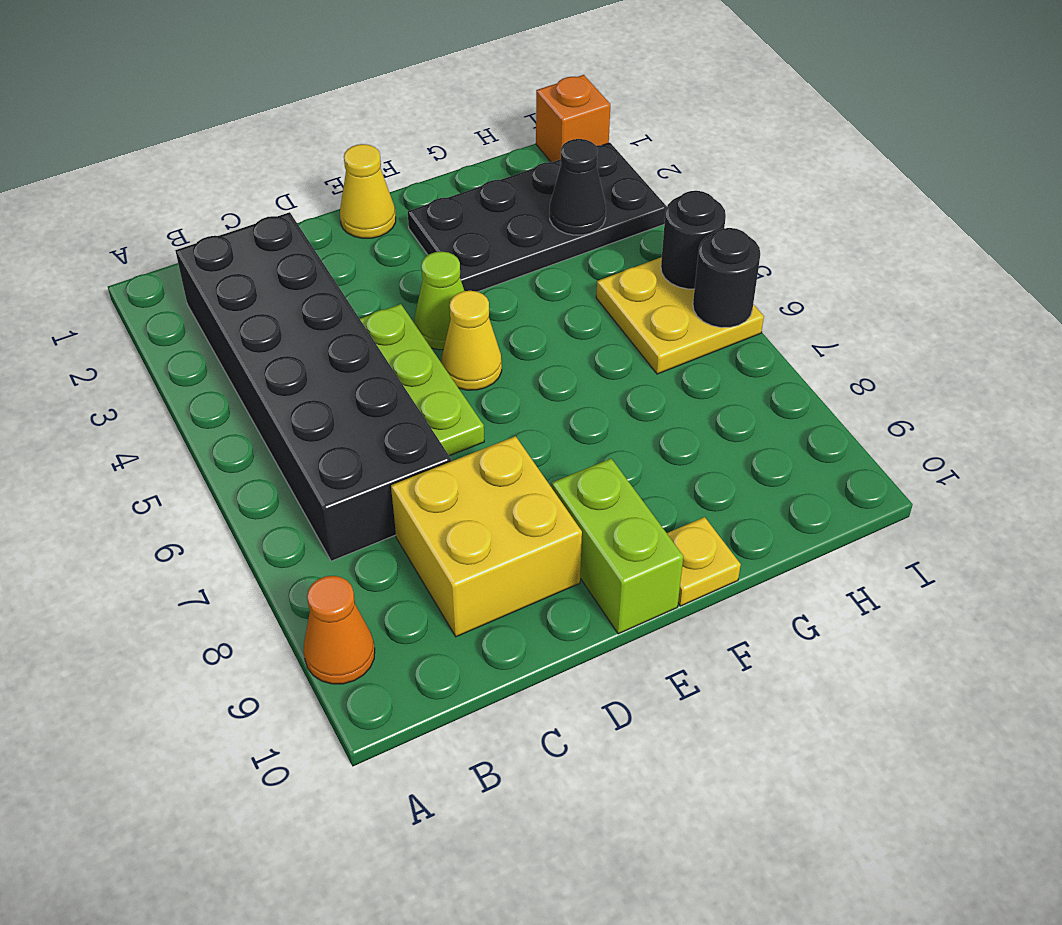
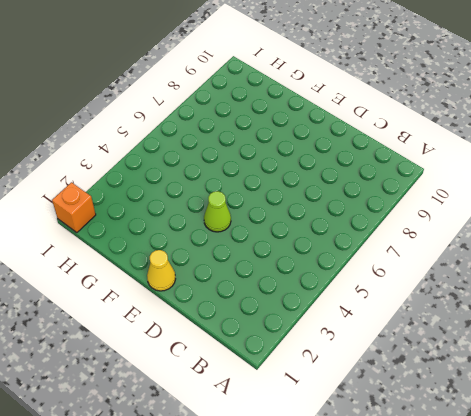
none -> orange cone A9 level 1
none -> black brick B2:C7 level 1
none -> yellow brick C8:D9 level 1

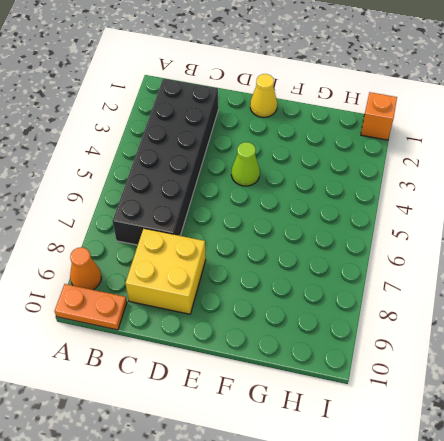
orange plate A10:B10 level 1 -> none
none -> lime plate D4:D6 level 1
none -> yellow cone E5 level 1
none -> lime brick E9:E10 level 1

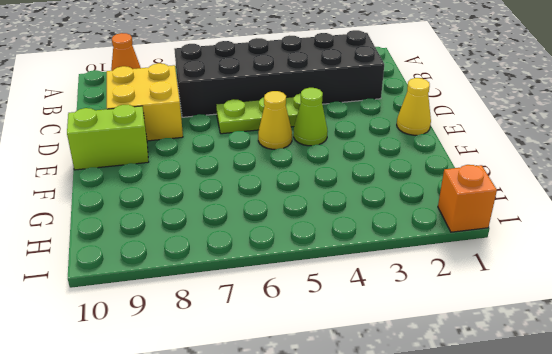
none -> black plate F2:I3 level 1
none -> yellow plate F10 level 1
none -> yellow plate H5:I6 level 1

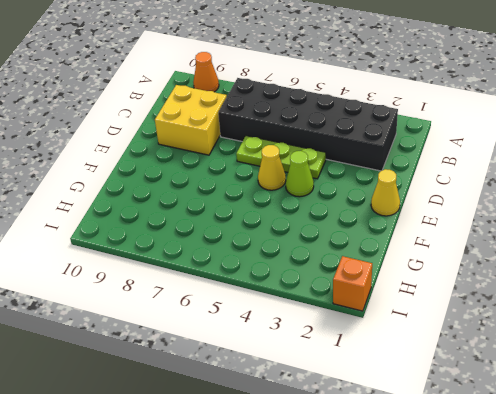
none -> lime brick E9:E10 level 1
none -> black plate F2:I3 level 1
none -> yellow plate F10 level 1

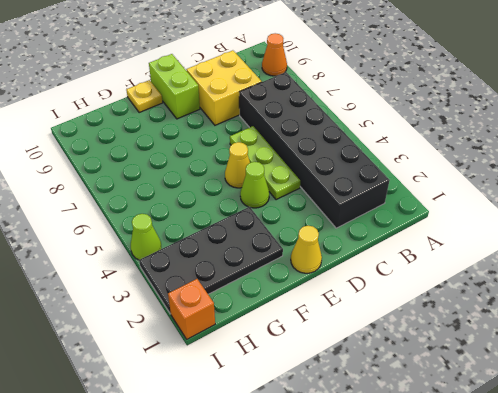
lime cone I4 level 1 -> none
none -> yellow plate H5:I6 level 1
none -> black cone H3 level 2
none -> black round brick I5 level 2

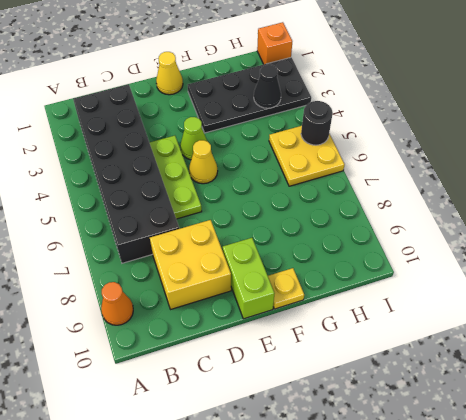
none -> black round brick I6 level 2

